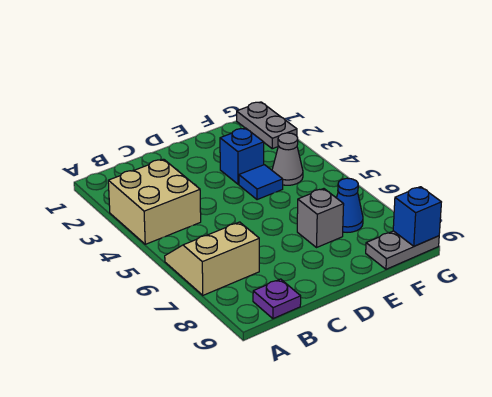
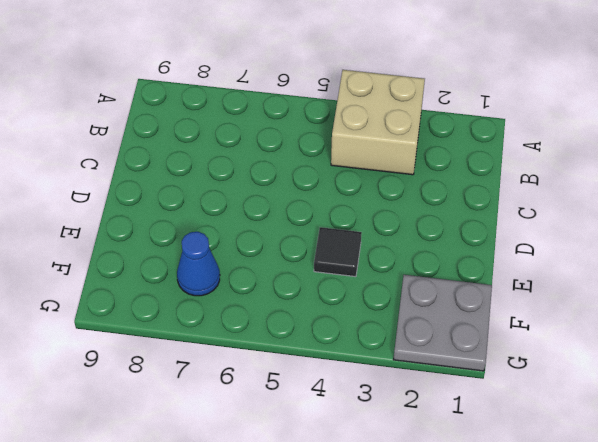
black tile E4 level 1 -> blue tile E4 level 1
grey plate F1:G2 level 1 -> grey plate G1:G2 level 1
none -> tan slope A6:B7 level 1 top 7
none -> purple plate B9 level 1

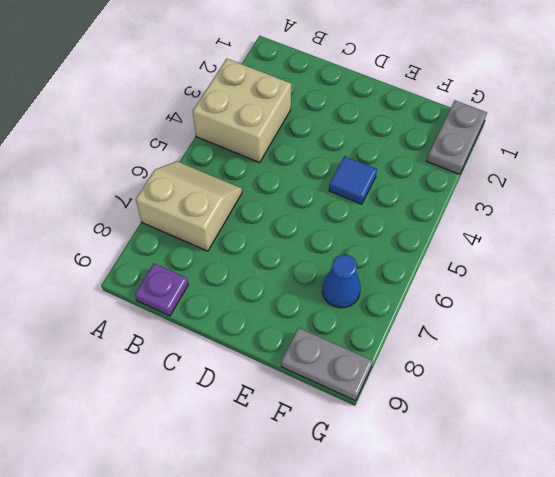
none -> blue brick E3 level 1
none -> grey brick E7 level 1

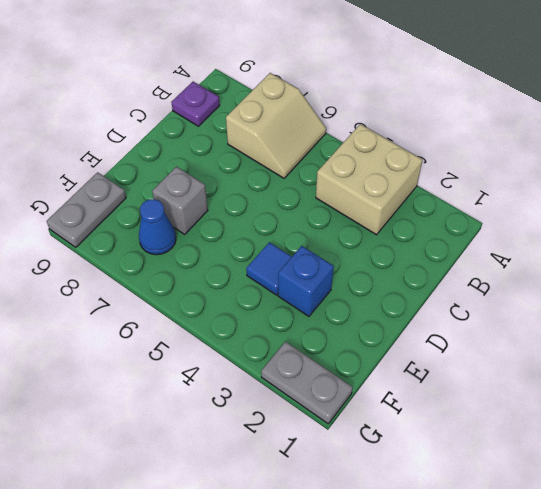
none -> grey cone F4 level 1
none -> blue brick G9 level 2

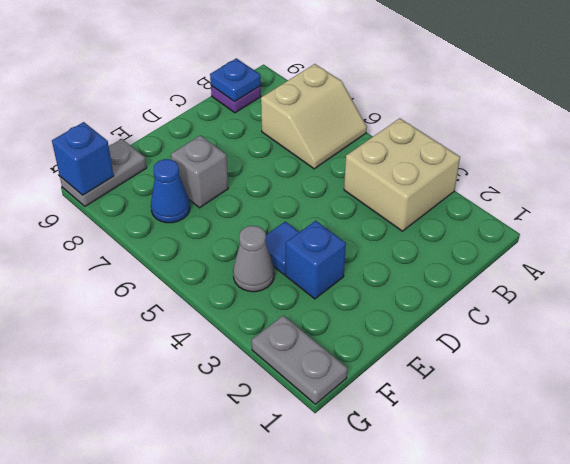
blue plate B9 level 2 -> none

